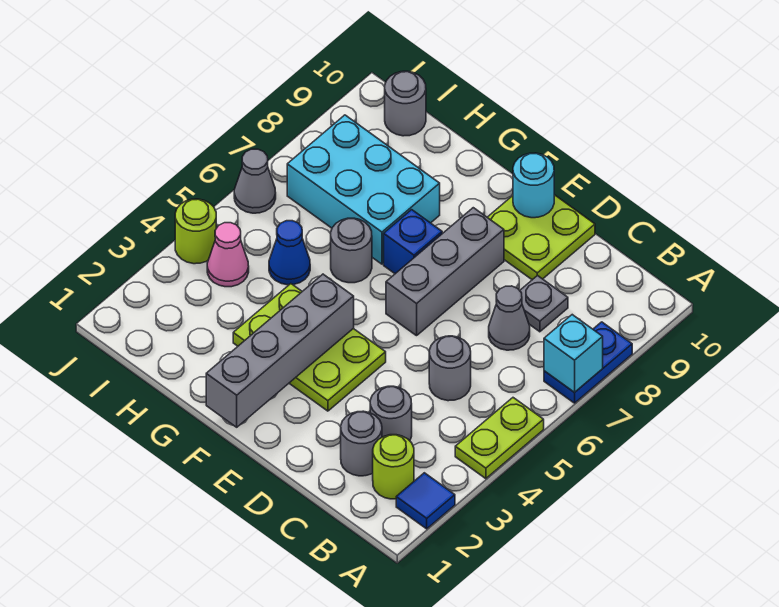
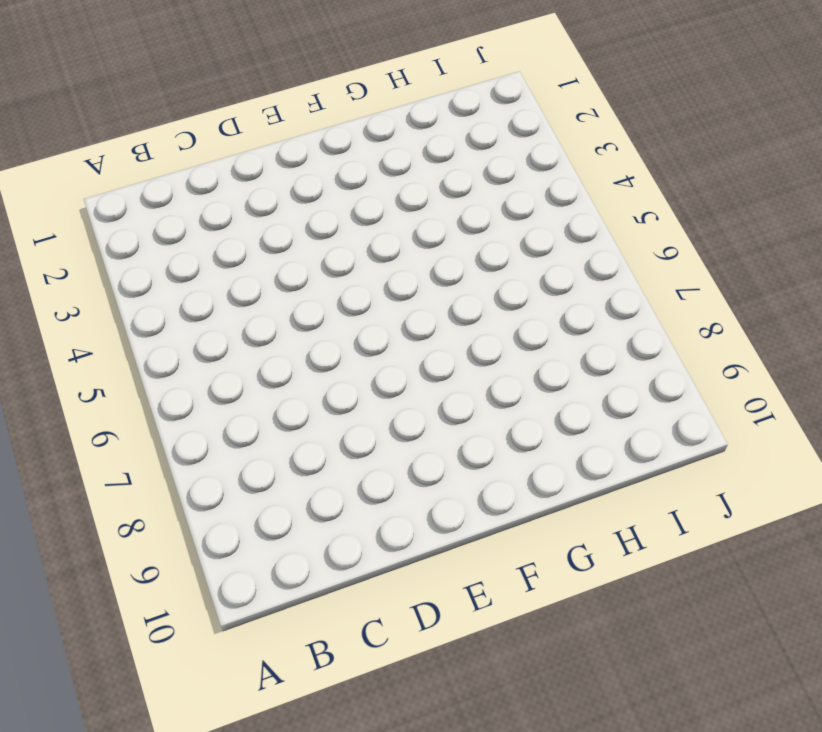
none -> blue tile A2 level 1
none -> lime plate A4:A5 level 1
none -> blue plate A7:A8 level 1

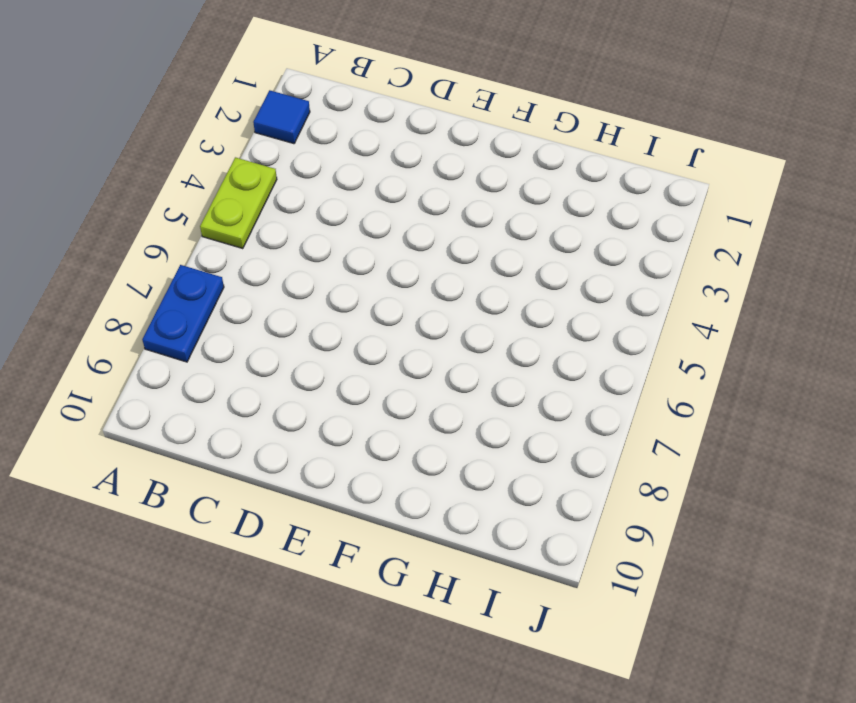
none -> lime round brick B2 level 1
none -> grey round brick C2 level 1
none -> grey round brick C3 level 1

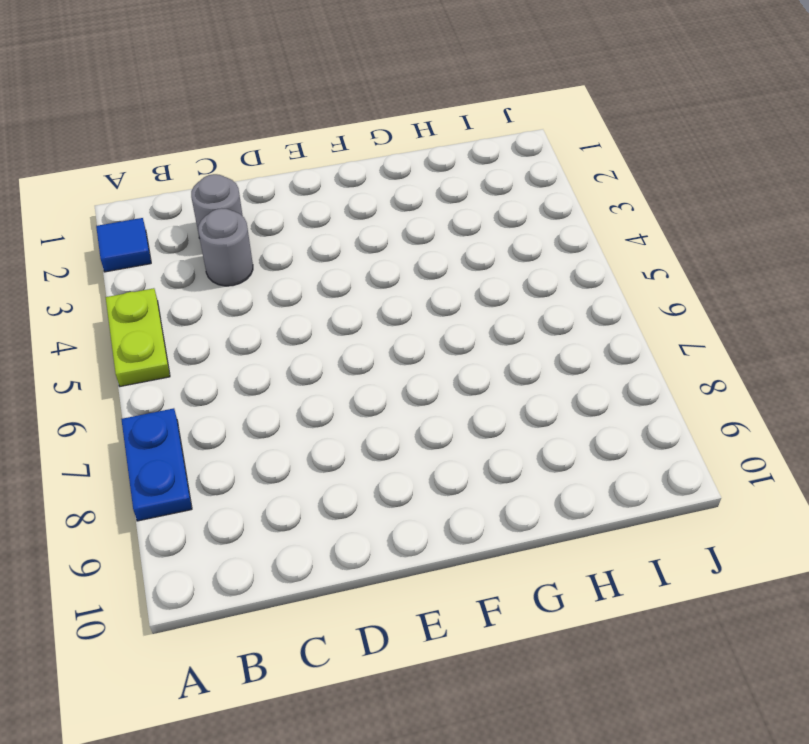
none -> lime round brick B2 level 1
none -> grey round brick C5 level 1
none -> grey cone C7 level 1

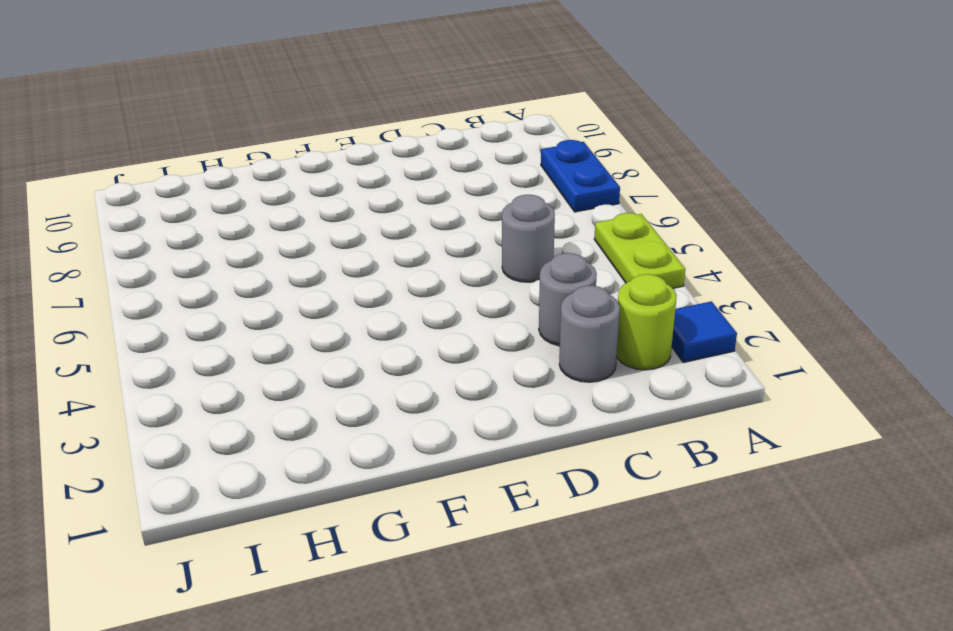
none -> grey cone C7 level 1
none -> grey plate C8 level 1
none -> lime plate D9:E10 level 1

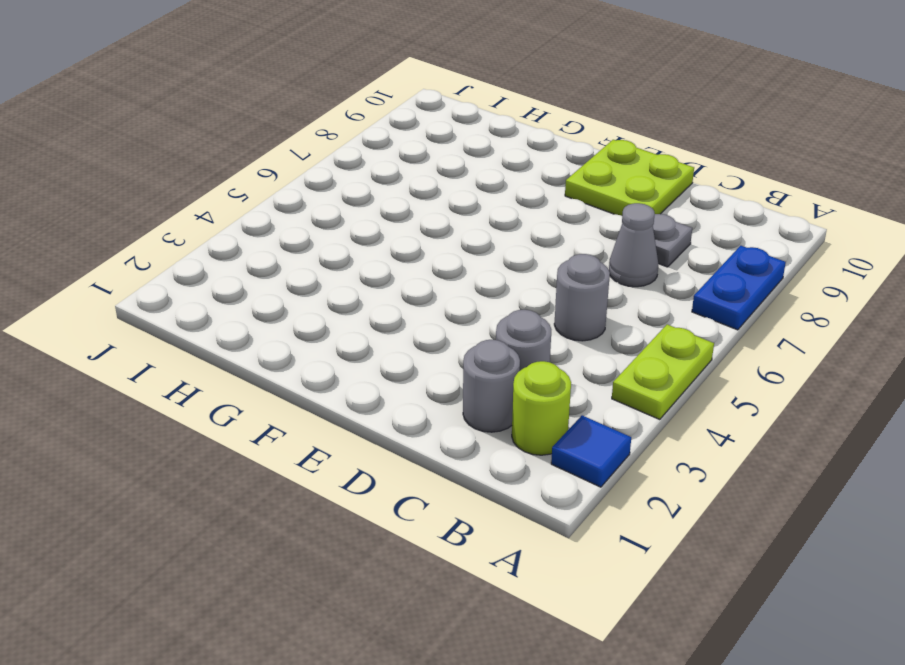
none -> lime plate E3:G4 level 1
none -> grey brick E6:E8 level 1
none -> blue brick F7 level 1

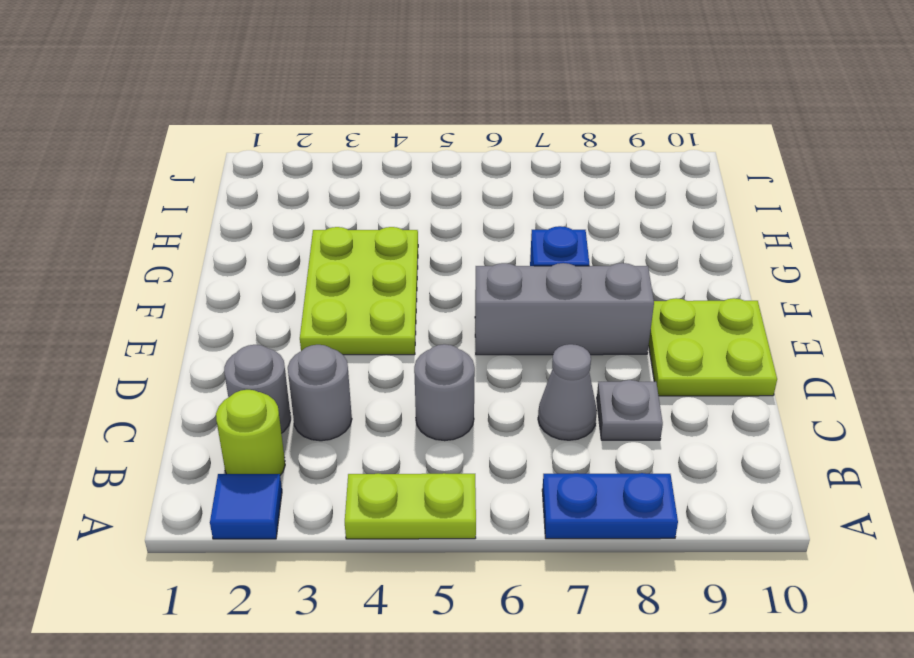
none -> grey round brick G6 level 1
none -> cyan brick G7:I8 level 1
none -> blue cone H5 level 1

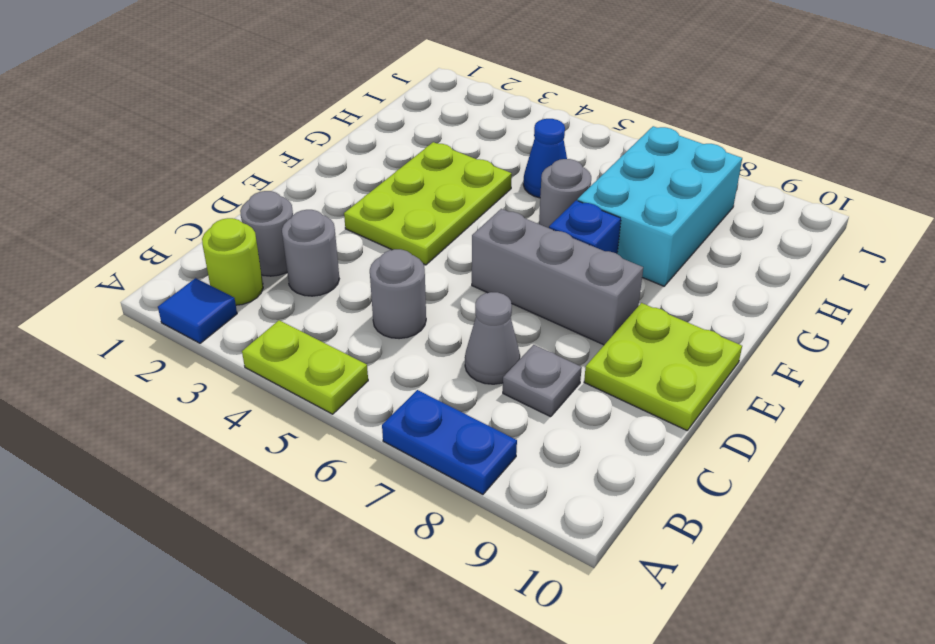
none -> pink cone I4 level 1
none -> grey round brick I10 level 1
none -> lime round brick J4 level 1

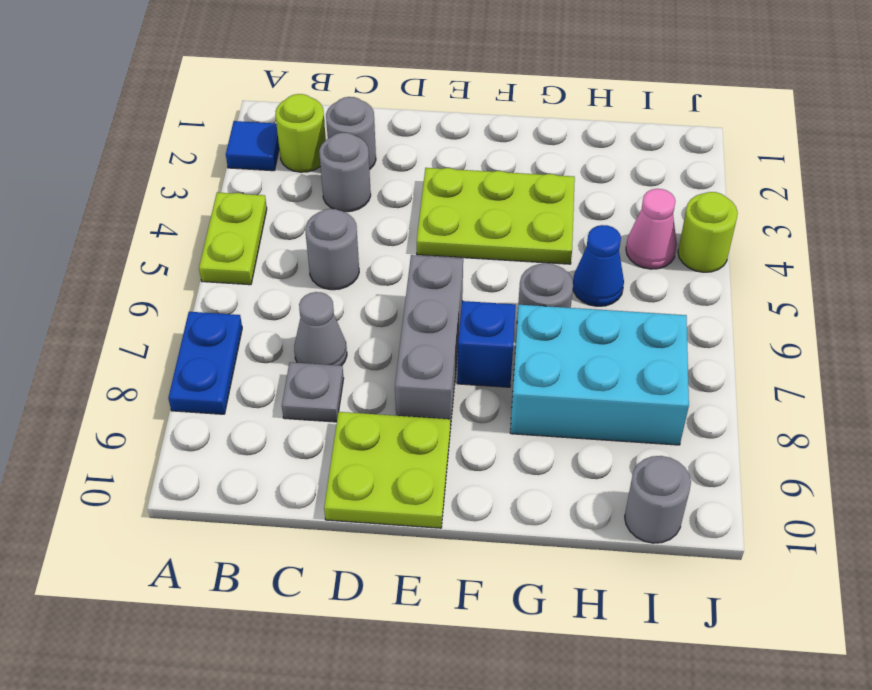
none -> grey cone J6 level 1
none -> cyan brick A7 level 2
none -> cyan round brick E10 level 2

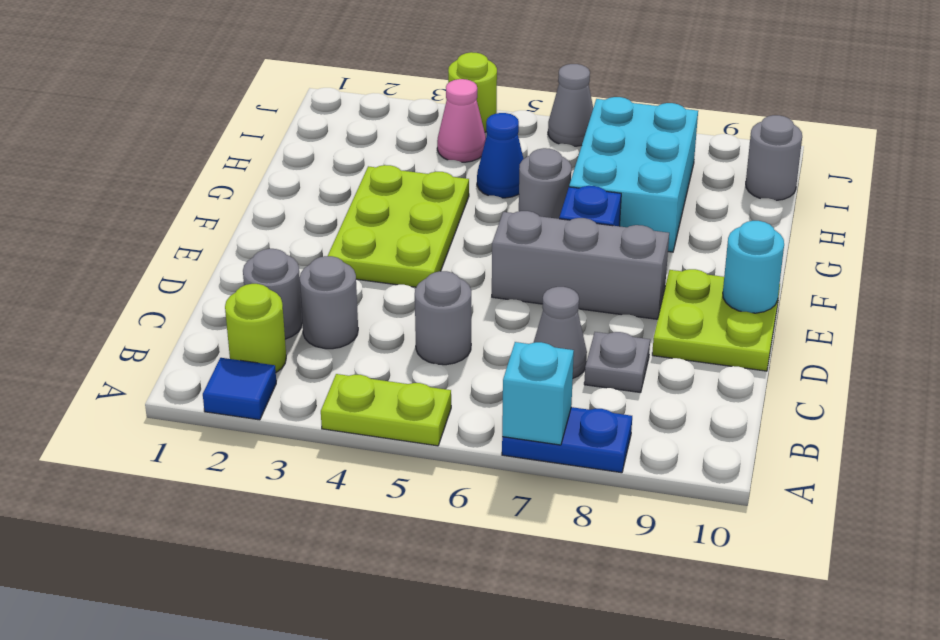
none -> grey brick F1:F4 level 2

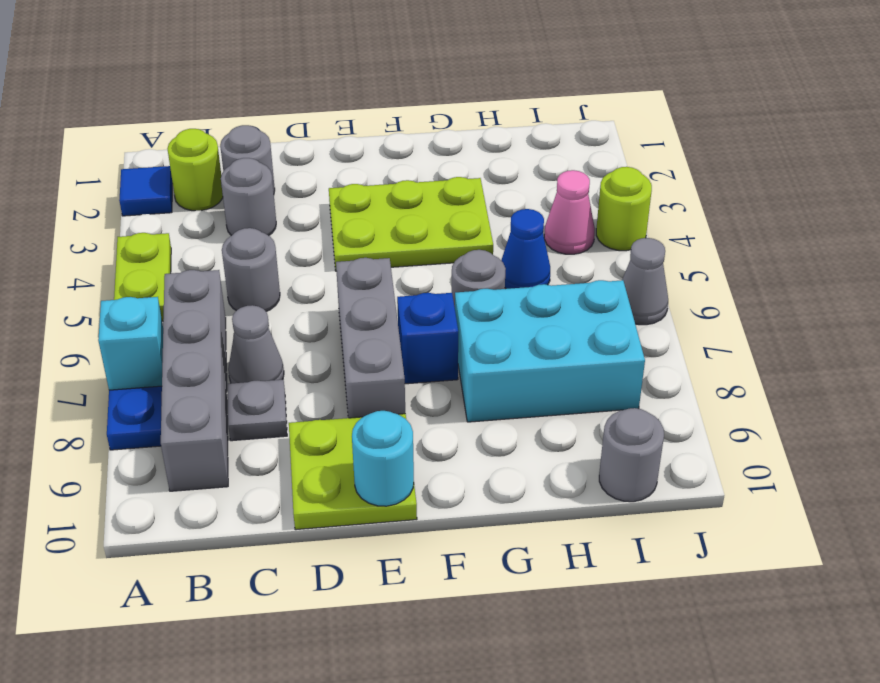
grey brick B6:B9 level 1 -> grey brick F1:F4 level 2

